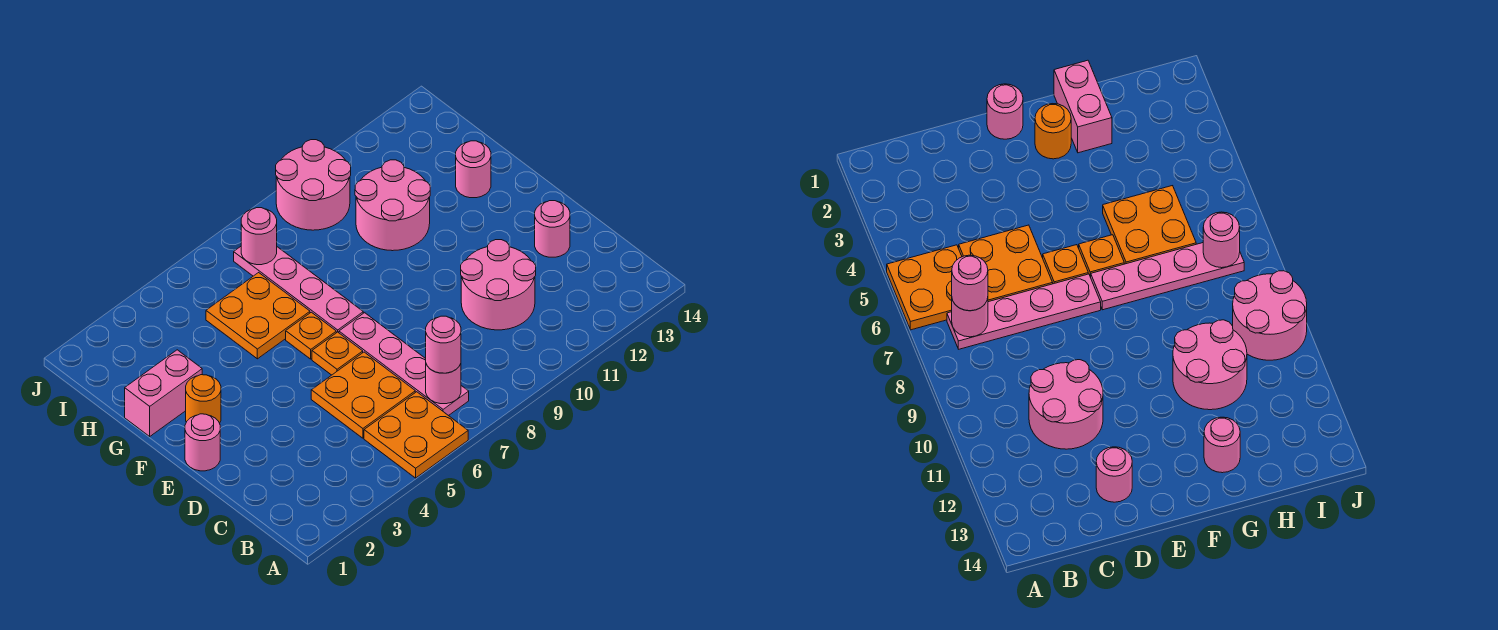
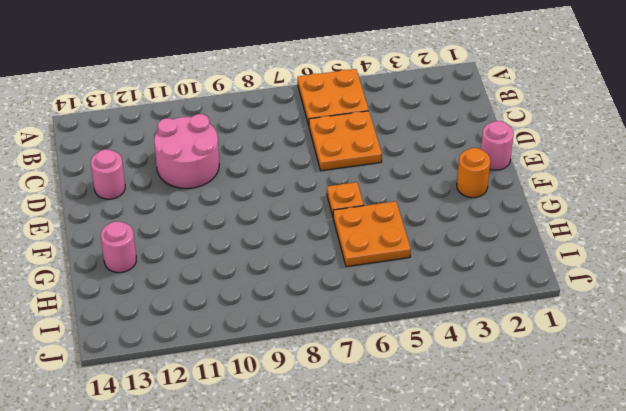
none -> pink plate B7:E7 level 1
none -> orange plate E6 level 1
none -> pink plate F7:I7 level 1

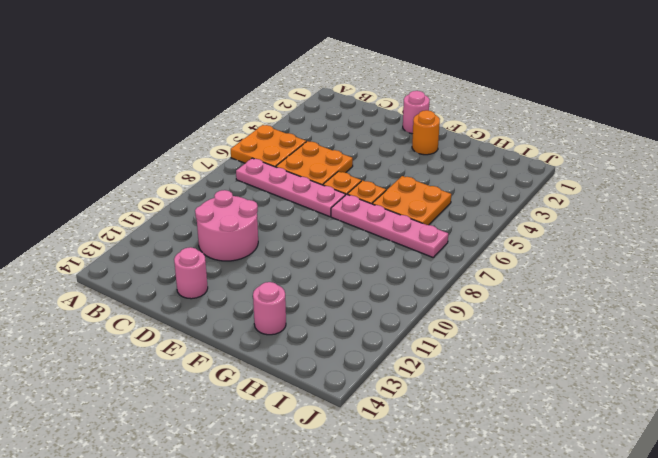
none -> pink brick G1:G2 level 1
none -> pink round brick G10:H11 level 1
none -> pink round brick I9:J10 level 1

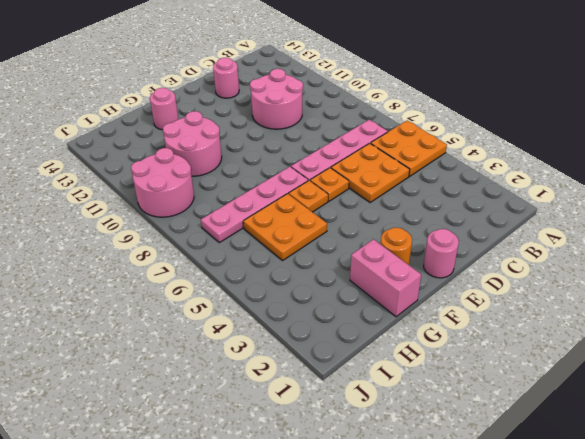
none -> pink round brick B7 level 2
none -> pink round brick I7 level 2
none -> pink round brick B7 level 3

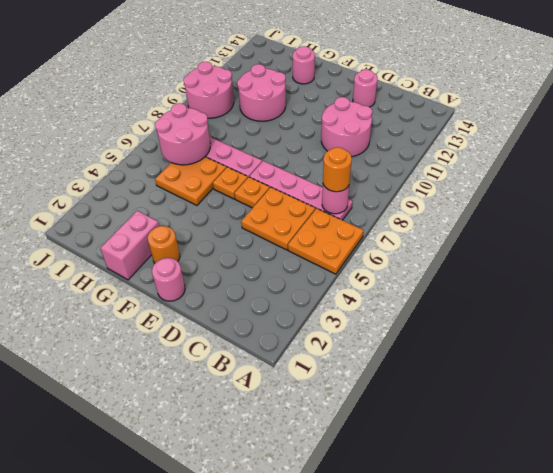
orange round brick B7 level 3 -> pink round brick B7 level 3
pink round brick H6:I7 level 2 -> pink round brick I7 level 2

